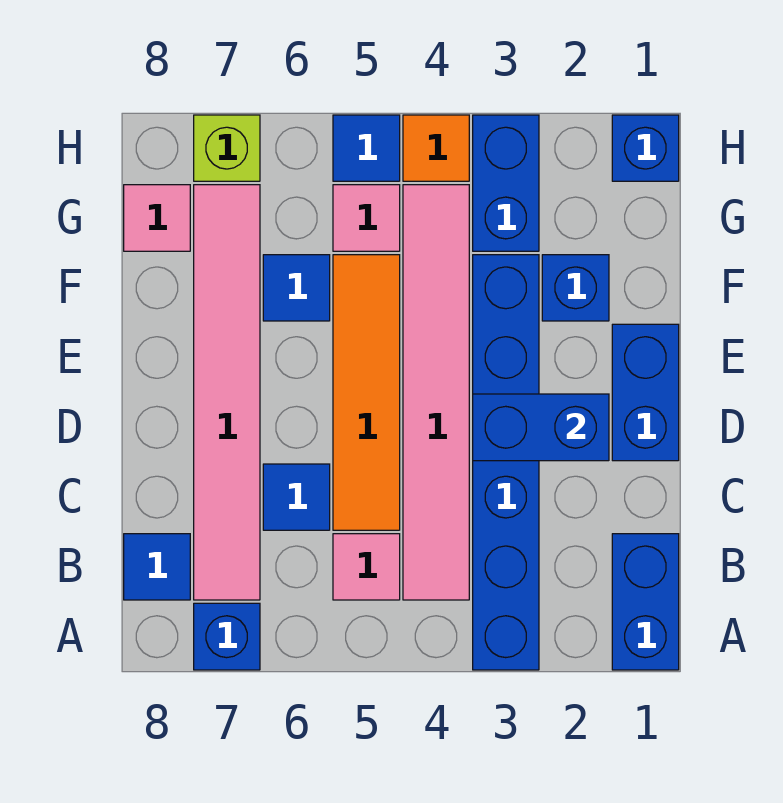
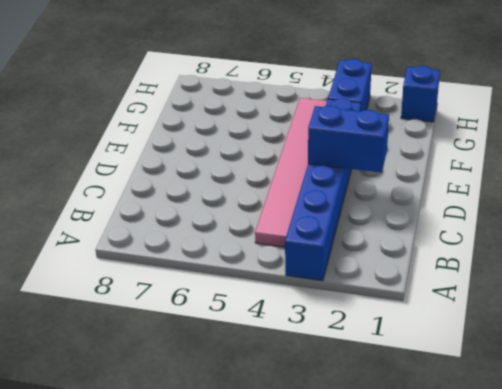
none -> blue brick A1:B1 level 1
none -> blue brick A7 level 1
none -> pink tile B5 level 1

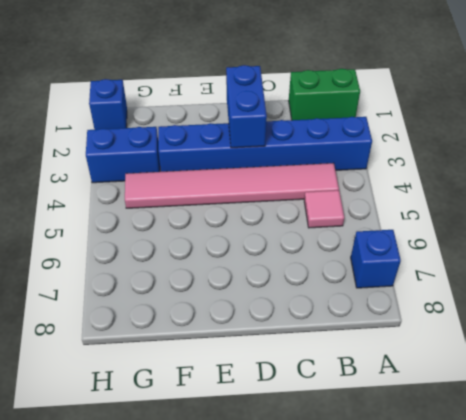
green brick A1:B1 level 1 -> blue brick A1:B1 level 1
none -> pink tile B7:G7 level 1
none -> blue tile B8 level 1
none -> orange tile C5:F5 level 1

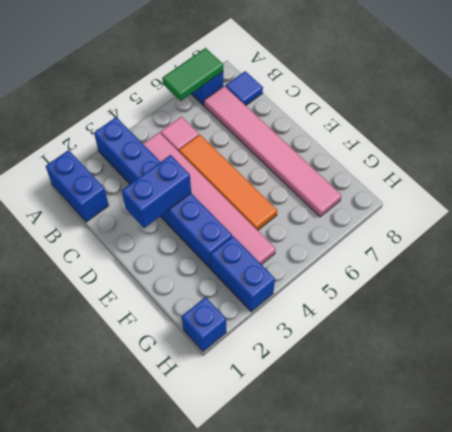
green tile A6:A7 level 2 -> none
none -> blue tile C6 level 1
none -> blue brick D1:E1 level 1
none -> blue brick F2 level 1

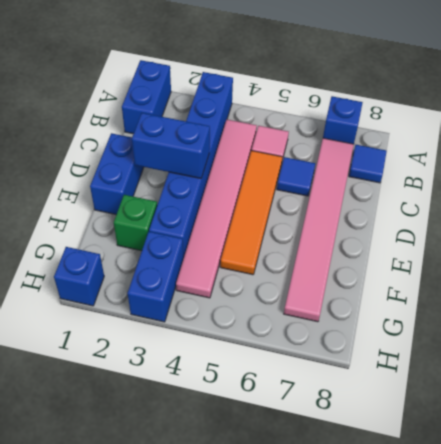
green brick F2 level 1 -> blue brick F2 level 1
none -> blue tile F6 level 1
none -> pink tile G5 level 1
none -> pink tile G8 level 1

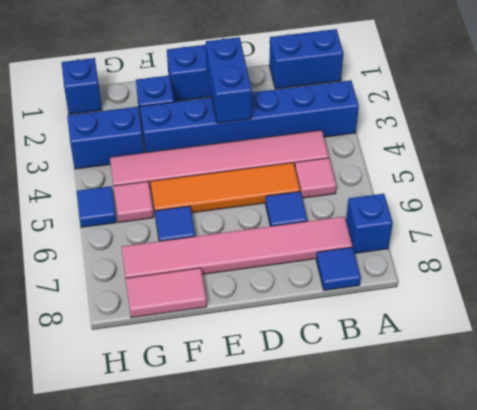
pink tile F8:G8 level 1 -> pink tile G8 level 1
none -> orange tile H4 level 1
none -> lime brick H7 level 1

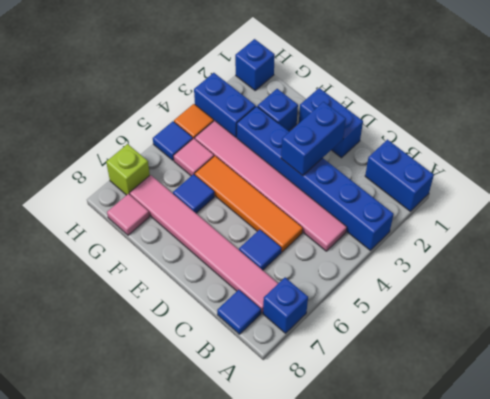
none -> pink tile B5 level 1

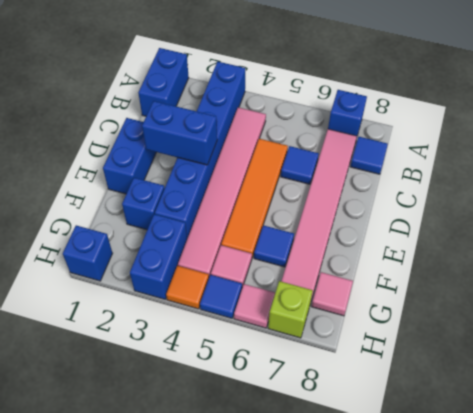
pink tile H6 level 1 -> pink tile B5 level 1

